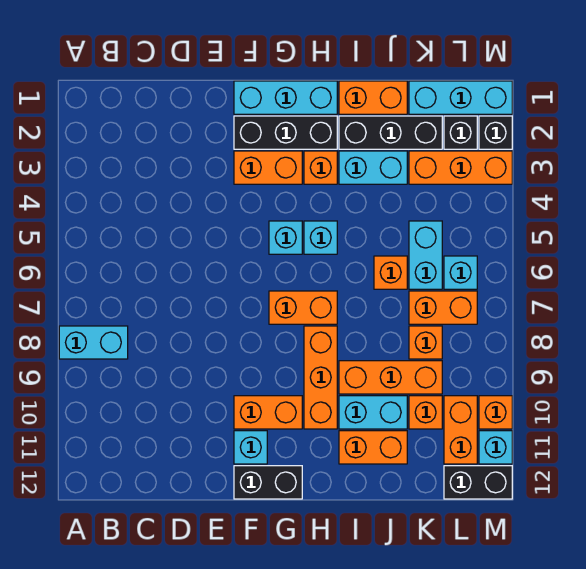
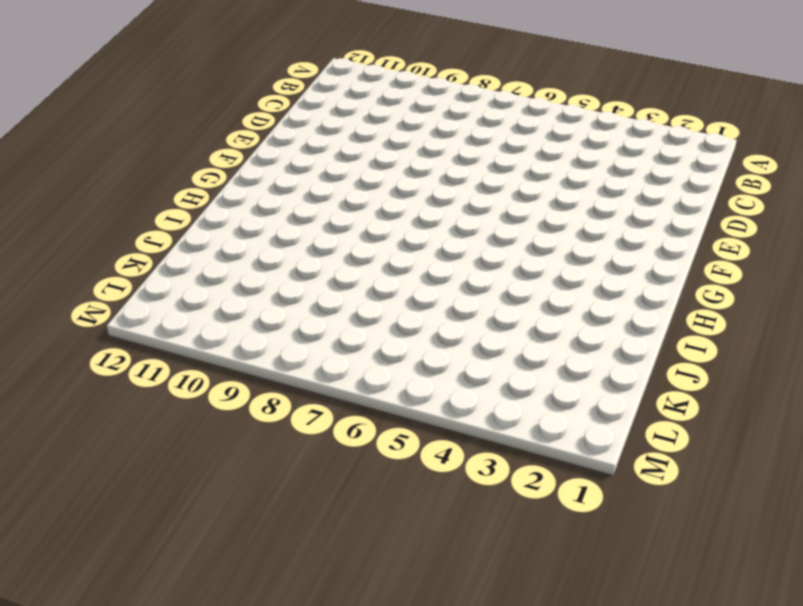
none -> cyan brick A8:B8 level 1
none -> cyan brick F1:H1 level 1
none -> black brick F2:H2 level 1
none -> orange brick F3:G3 level 1

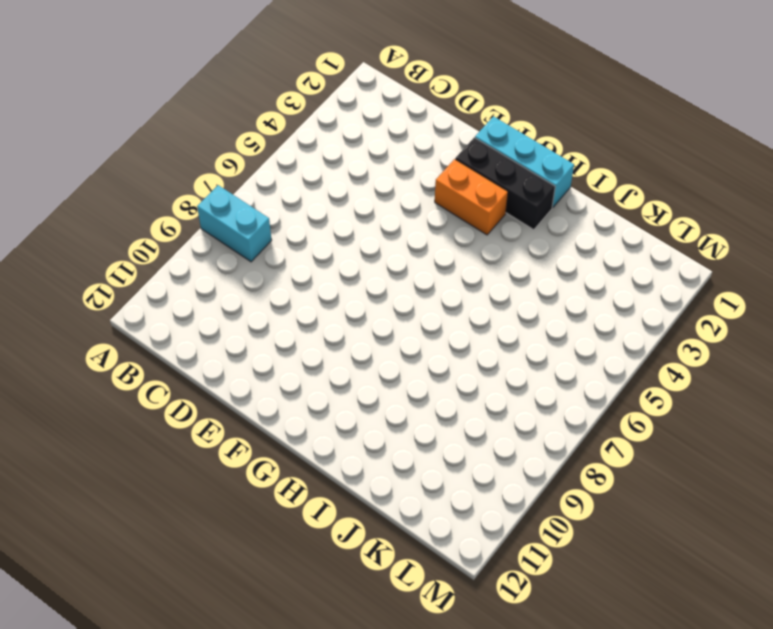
none -> orange brick F10:G10 level 1
none -> cyan brick F11 level 1
none -> black brick F12:G12 level 1
none -> cyan brick G5 level 1

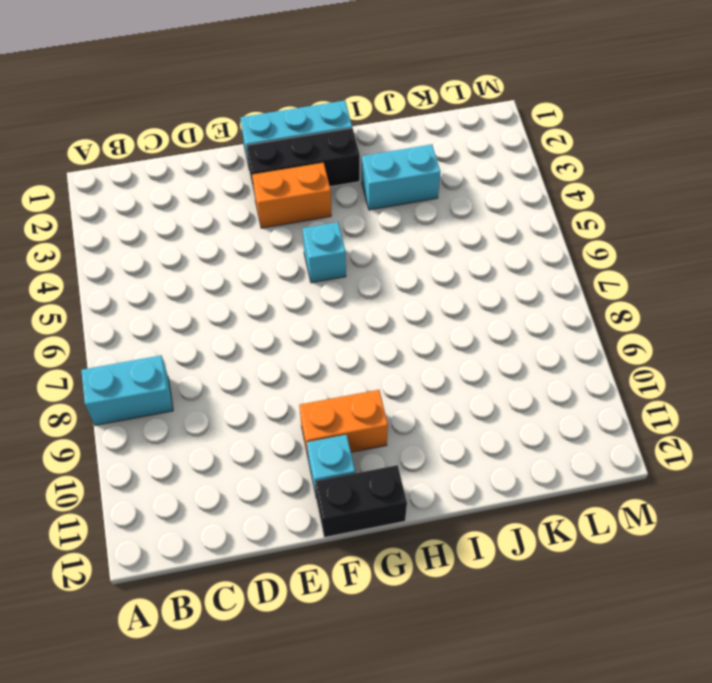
none -> orange brick G7:H7 level 1
none -> orange brick H3 level 1
none -> cyan brick H5 level 1
none -> orange brick H8:H10 level 1

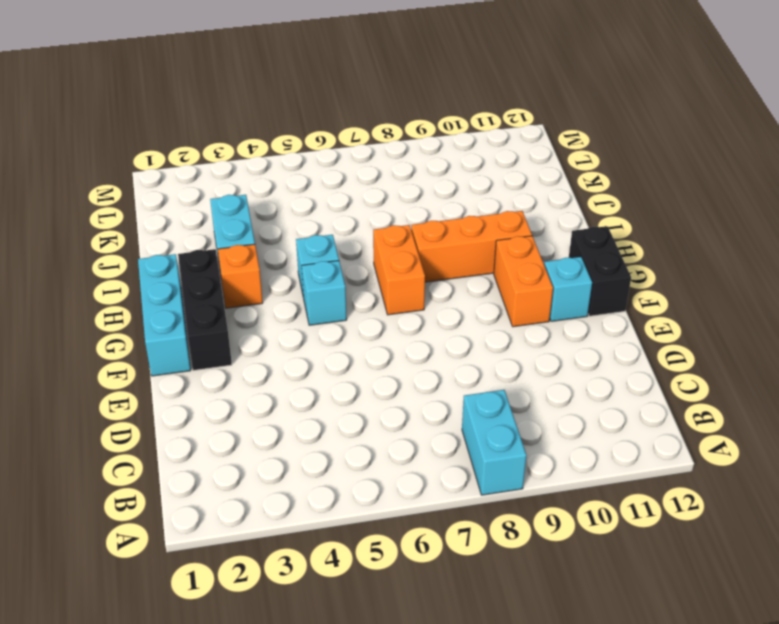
none -> orange brick F3:G3 level 1
none -> orange brick I1:J1 level 1
none -> black brick I2:K2 level 1
none -> orange brick I9:K9 level 1

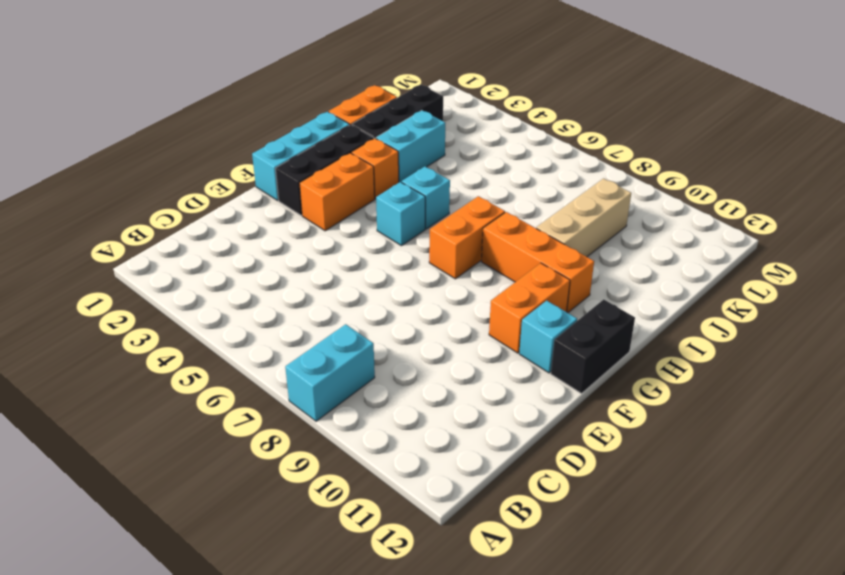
tan brick I9:K9 level 1 -> orange brick I9:K9 level 1
none -> cyan brick I10:J10 level 1
none -> orange brick I11:J11 level 1
none -> orange brick J6 level 1
none -> cyan brick K1:M1 level 1

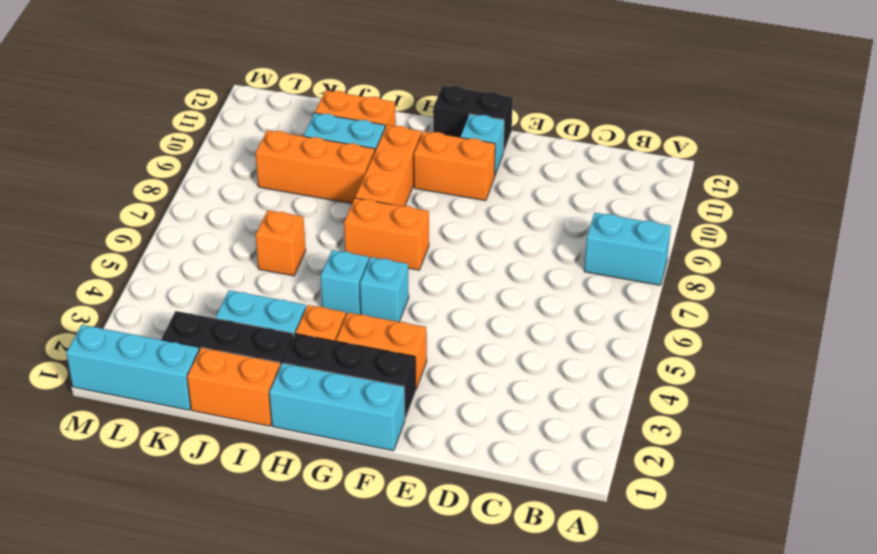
none -> orange brick K3:M3 level 1
none -> cyan brick K5:K6 level 1
none -> orange brick K7:L7 level 1
none -> orange brick K8 level 1

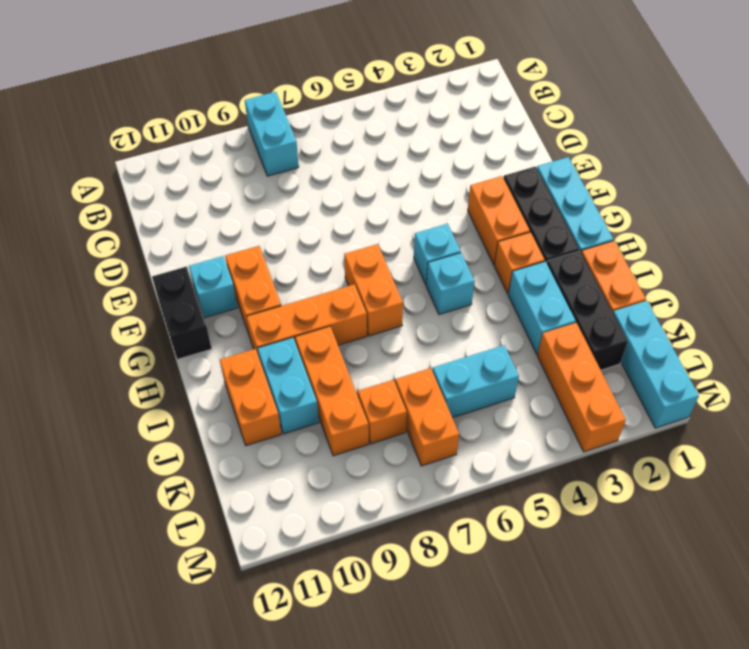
none -> orange brick J6 level 1
none -> orange brick K10 level 1
none -> black brick L2 level 1
none -> cyan brick L6 level 1

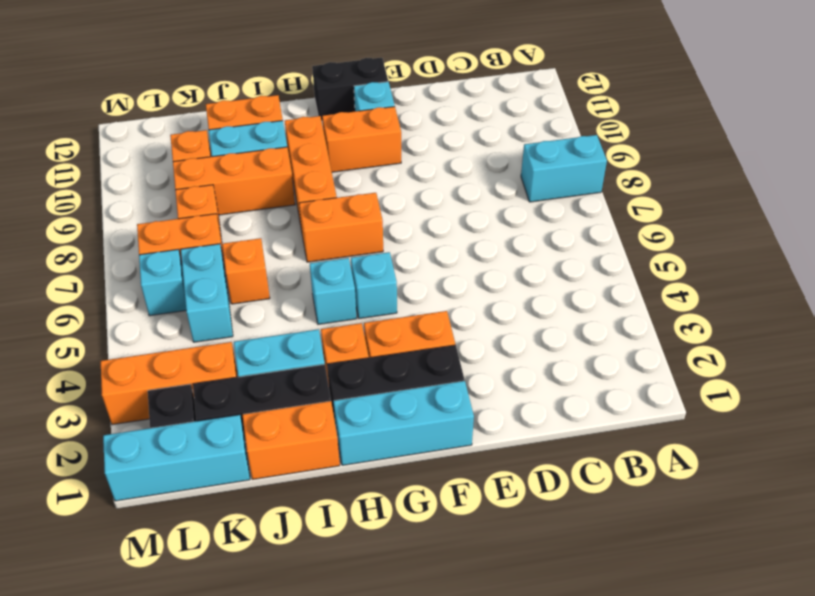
none -> orange brick L10:L11 level 1
none -> black brick L12:M12 level 1
none -> black brick M2 level 1
none -> orange brick M10 level 1

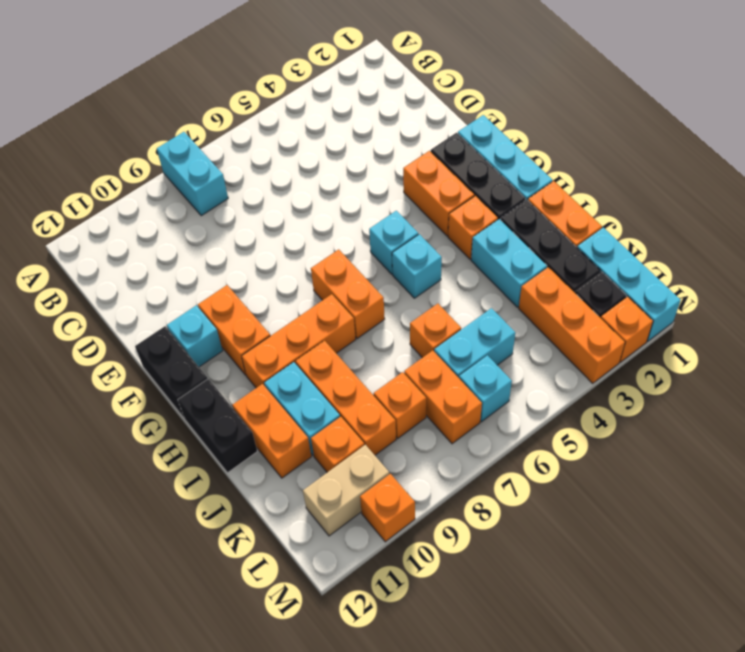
black brick H12:I12 level 1 -> black brick L12:M12 level 1
tan brick L10:L11 level 1 -> orange brick L10:L11 level 1
orange brick M2 level 1 -> black brick M2 level 1
none -> cyan brick M11 level 1

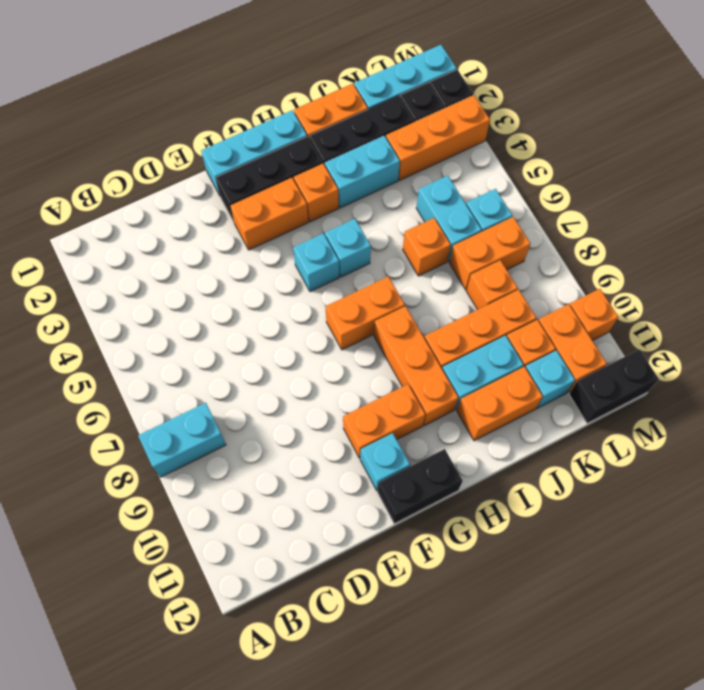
cyan brick K11 level 1 -> cyan brick M11 level 1

